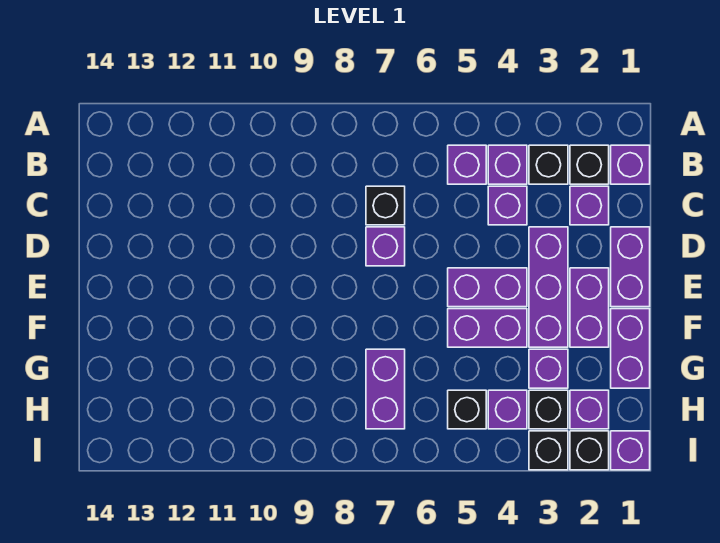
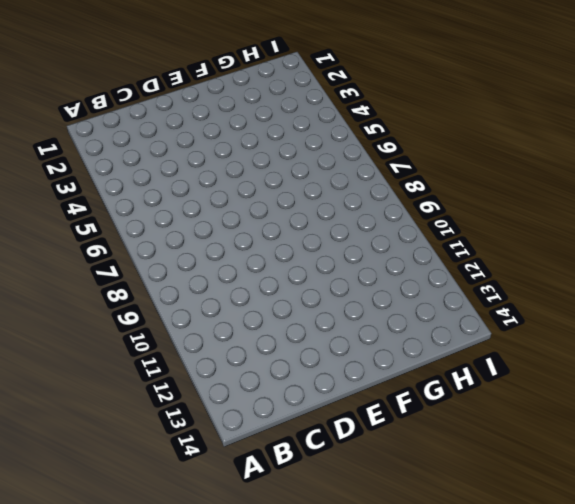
none -> purple brick B1 level 1
none -> black brick B2 level 1
none -> black brick B3 level 1

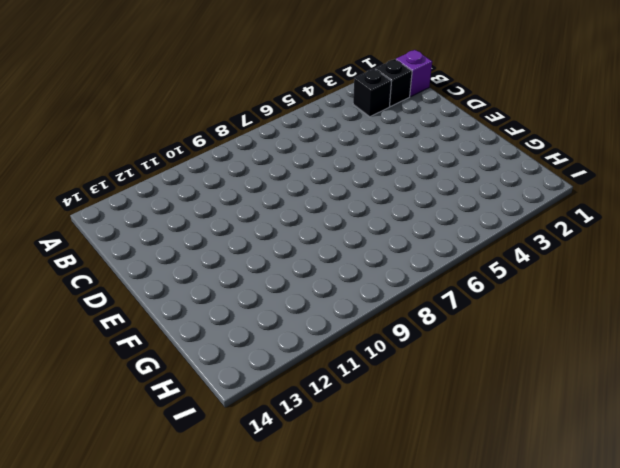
none -> purple brick B4 level 1
none -> purple brick B5 level 1
none -> purple brick C2 level 1

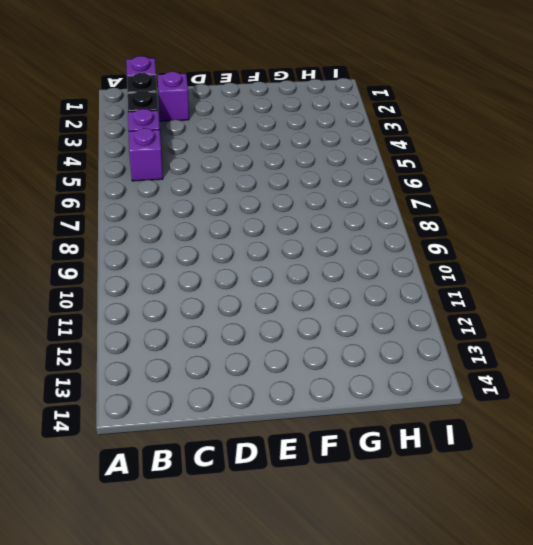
none -> purple brick C4 level 1
none -> black brick C7 level 1
none -> purple brick D1:E1 level 1

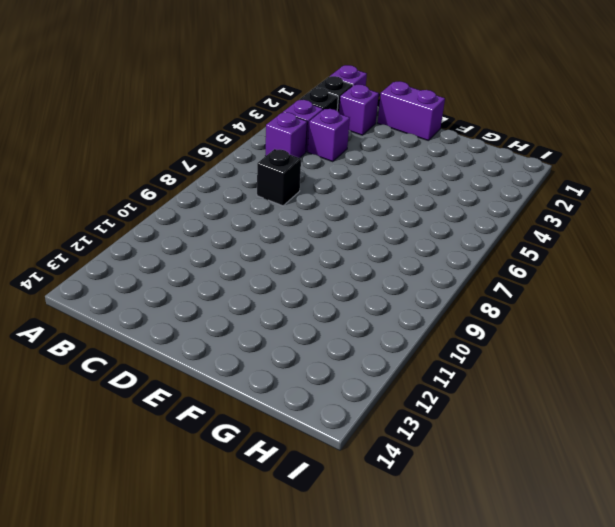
none -> purple brick D3:F3 level 1
none -> purple brick D7 level 1
none -> purple brick E2:F2 level 1

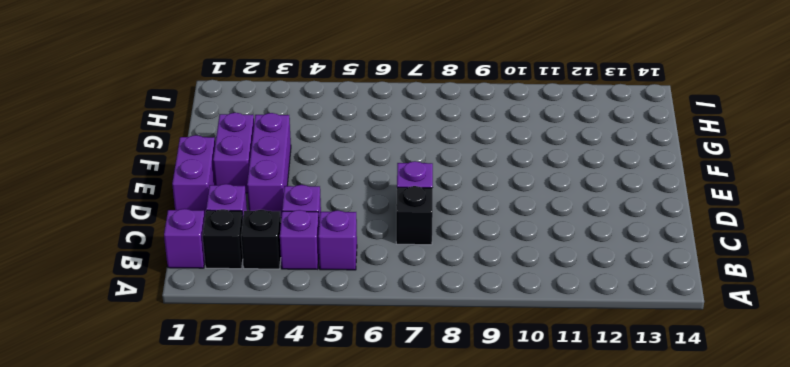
none -> purple brick E4:E5 level 1
none -> purple brick F1:G1 level 1
none -> purple brick F4:F5 level 1

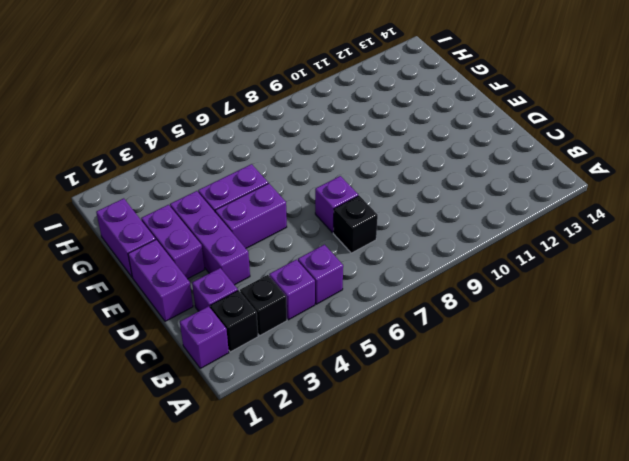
none -> purple brick C4 level 1
none -> purple brick G3 level 1
none -> purple brick G7:H7 level 1

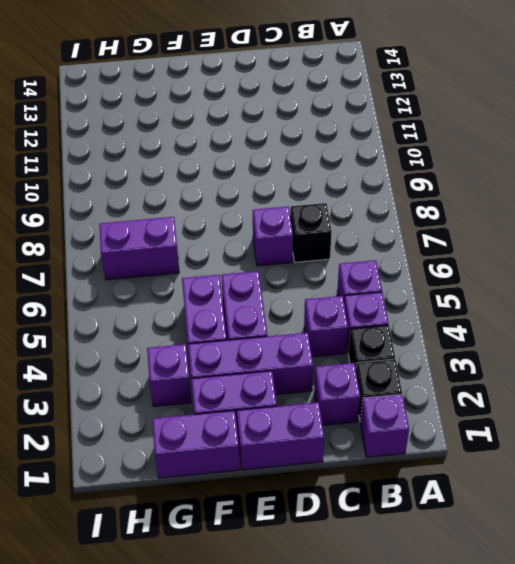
none -> purple brick H2 level 1
none -> black brick H3 level 1
none -> purple brick H4 level 1

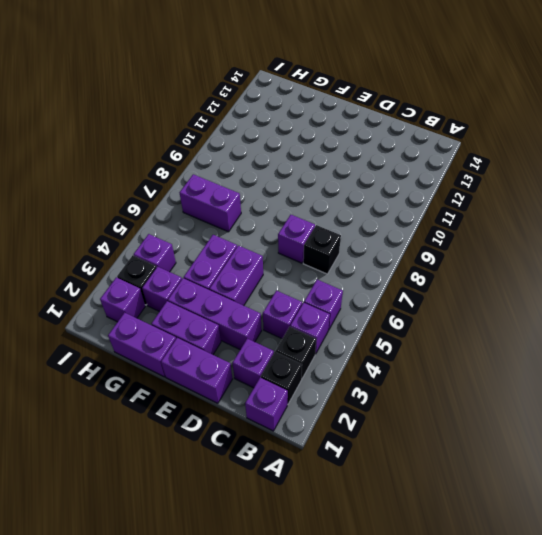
none -> black brick H5 level 1
none -> purple brick I1 level 1
none -> black brick I2 level 1

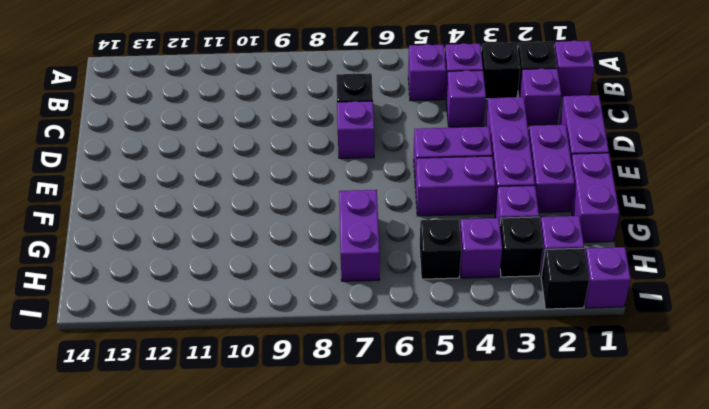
none -> black brick I3 level 1

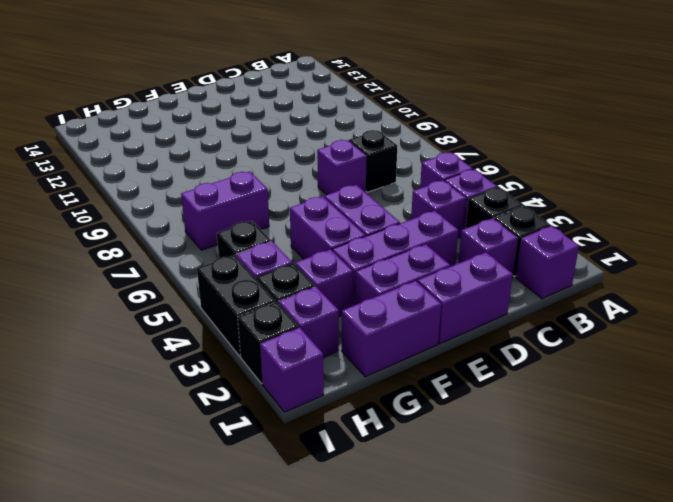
black brick I3:I4 level 1 -> black brick I3 level 1

